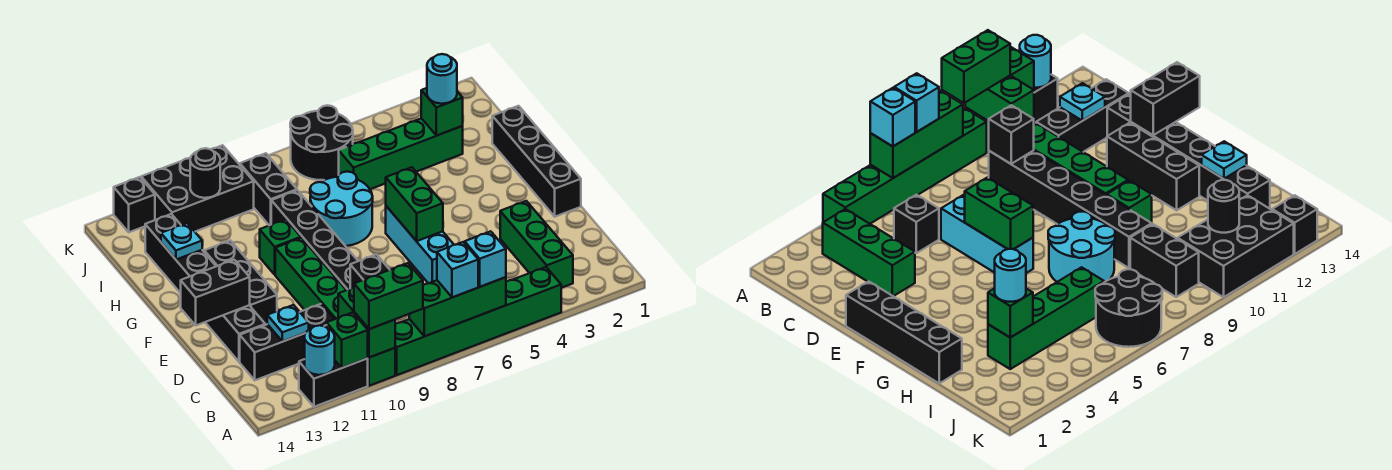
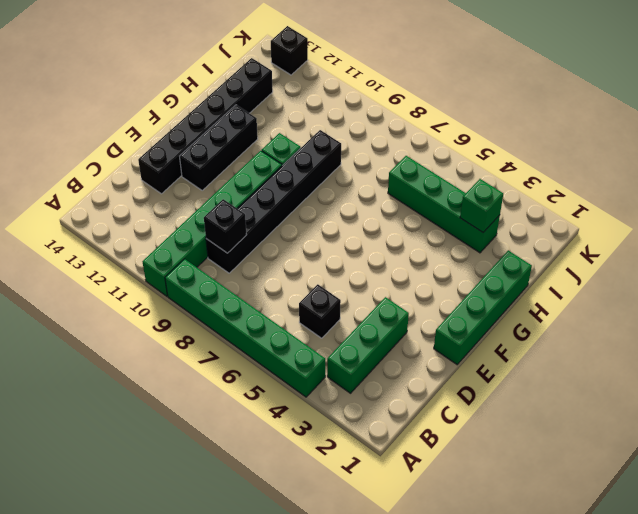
green brick E1:H1 level 1 -> black brick E1:H1 level 1
none -> black brick A11:A12 level 1
none -> black brick C11:C13 level 1
none -> cyan brick D6:F6 level 1
none -> cyan round brick G7:H8 level 1

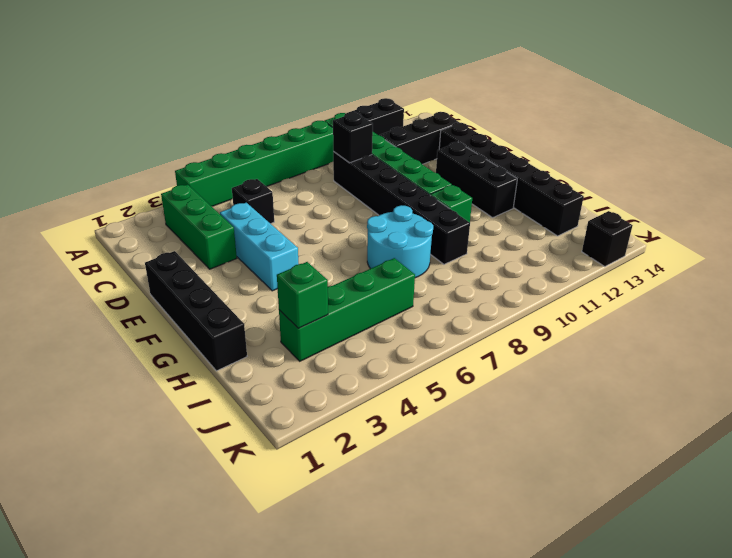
cyan brick D4:F4 level 1 -> cyan brick D6:F6 level 1
none -> black brick I9:J9 level 1
none -> black round brick J6:K7 level 1
none -> black brick J10:K12 level 1
none -> green brick A6:A8 level 2

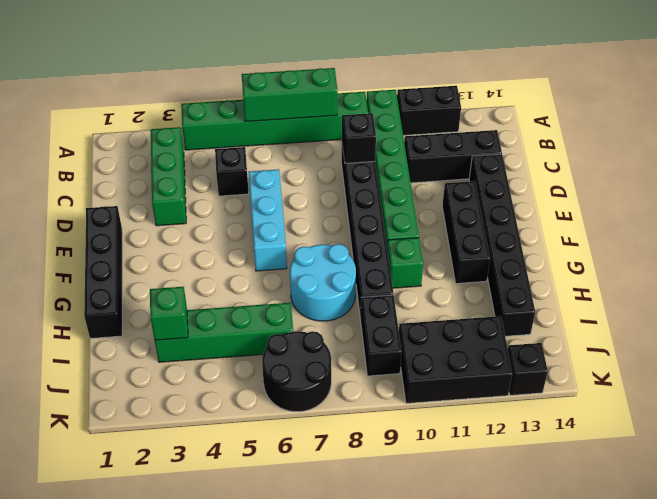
none -> green brick A10:B10 level 2
none -> green brick A11 level 2
none -> cyan round brick A12 level 2
none -> cyan plate C12 level 2

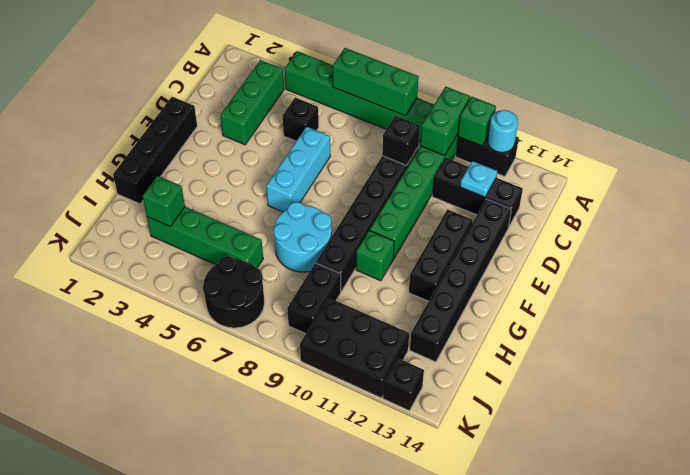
none -> green brick E6:F6 level 2
none -> black brick E13:E14 level 2
none -> cyan plate H13 level 2
none -> black round brick J11 level 2

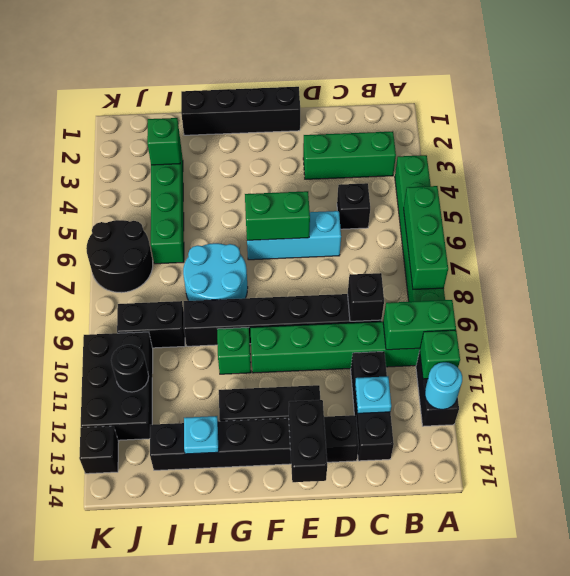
none -> cyan brick A6 level 3
none -> cyan brick A7 level 3
none -> green brick A9:A10 level 3
none -> cyan round brick I3 level 3

